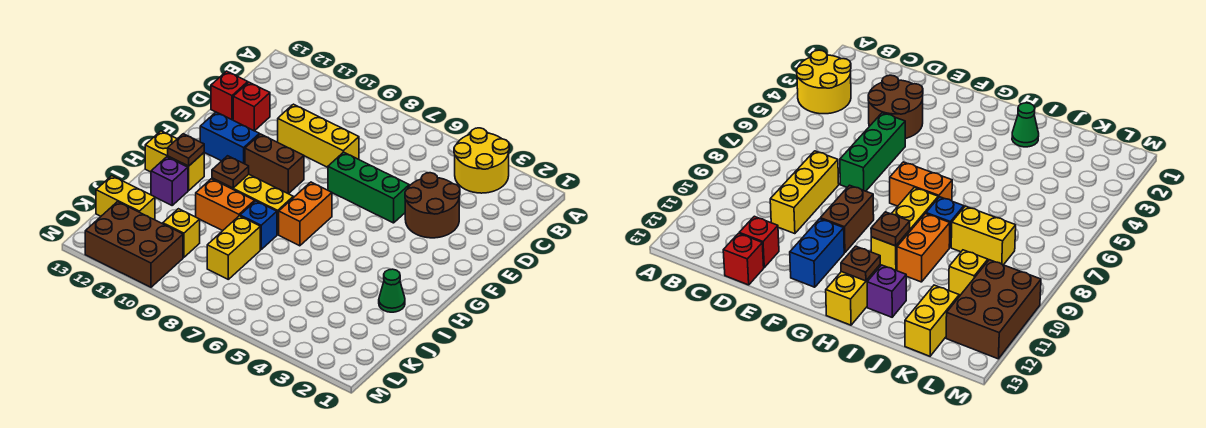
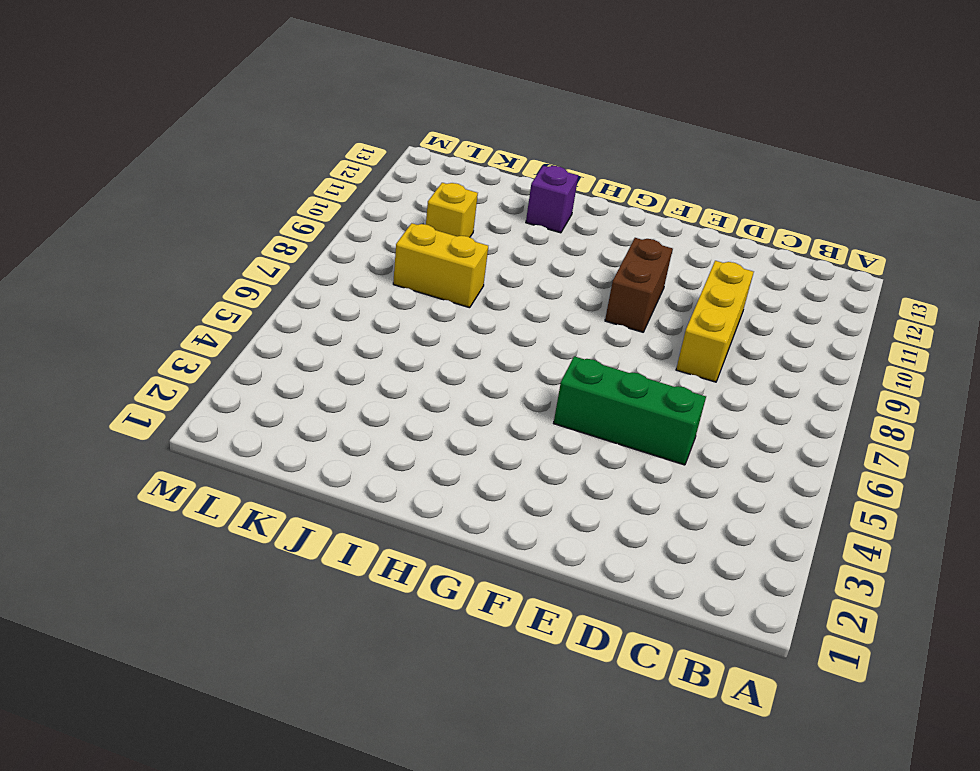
green brick D5:F5 level 1 -> green brick E5:E7 level 1
none -> yellow round brick A3:B4 level 1
none -> brown round brick D3:E4 level 1
none -> red brick D12 level 1

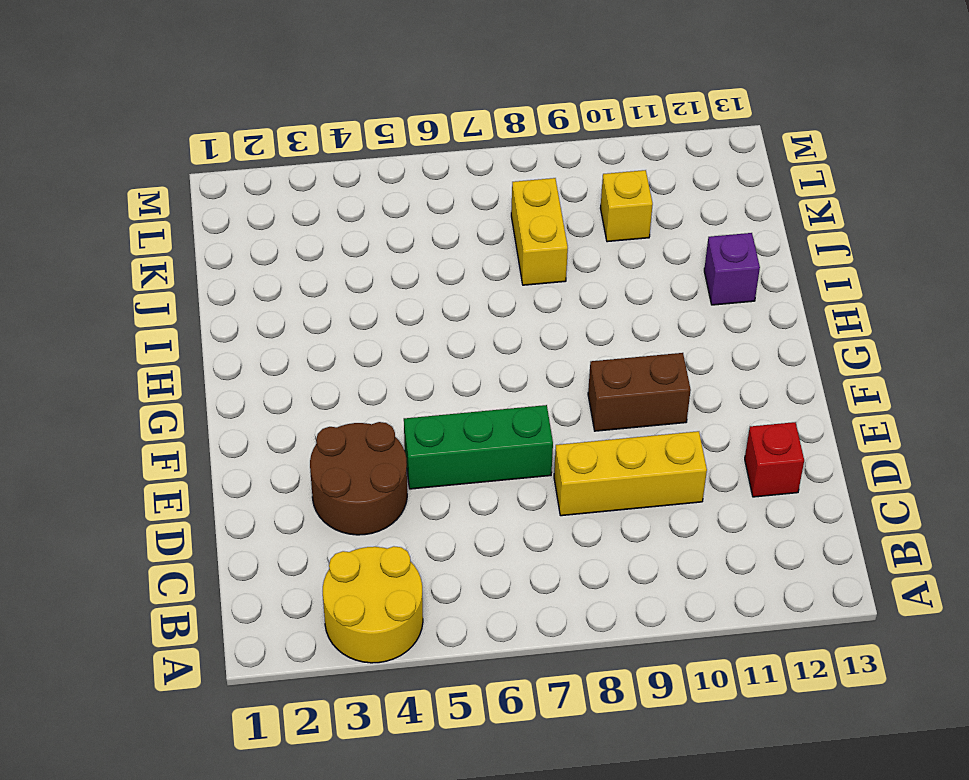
none -> red brick D13 level 1
none -> blue brick F11:F12 level 1
none -> orange brick G7:H7 level 1

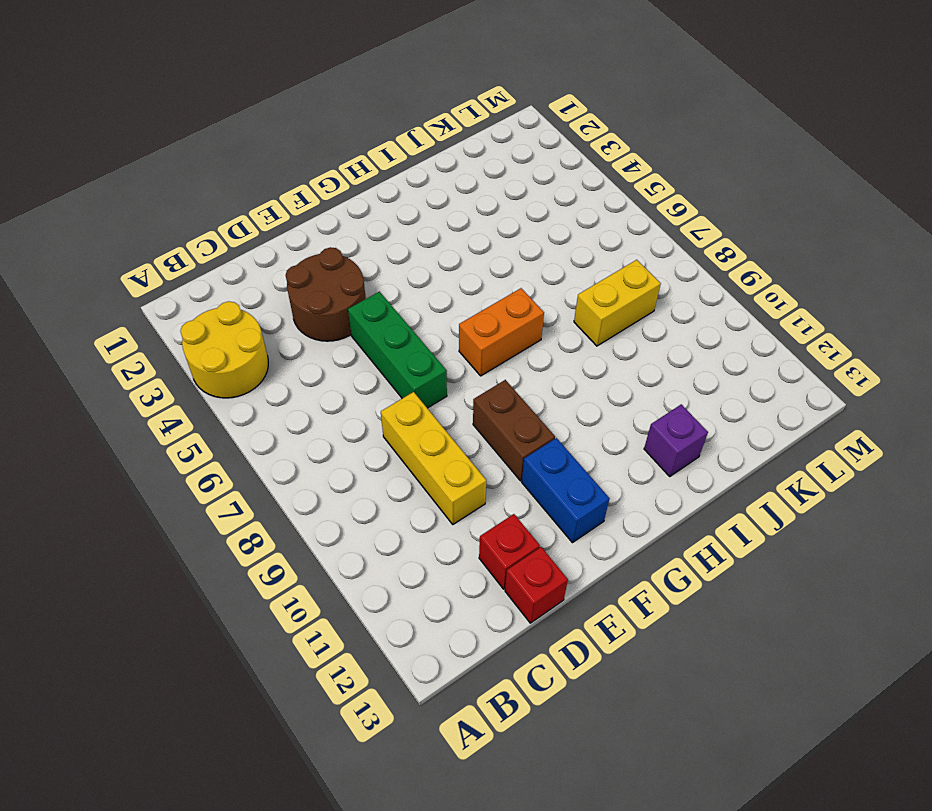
none -> yellow brick H8:H10 level 1
none -> yellow brick H12:H13 level 1
none -> green cone I2 level 1

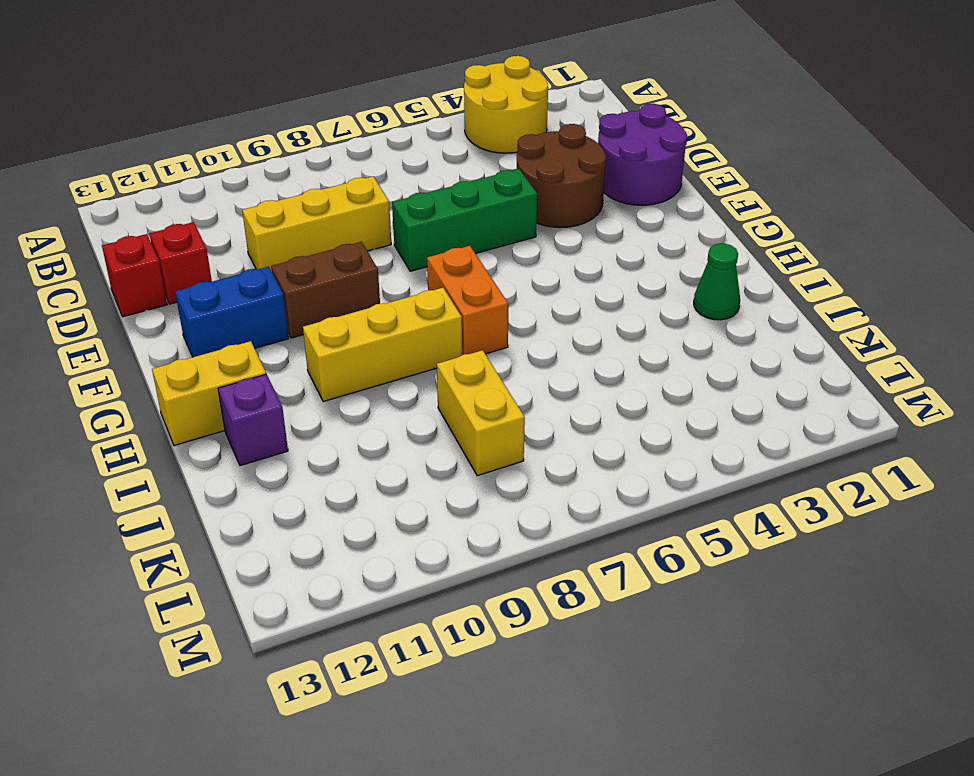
purple round brick D1:E2 level 1 -> none
none -> blue brick I8 level 1
none -> orange brick I9:I10 level 1
none -> yellow brick K10 level 1

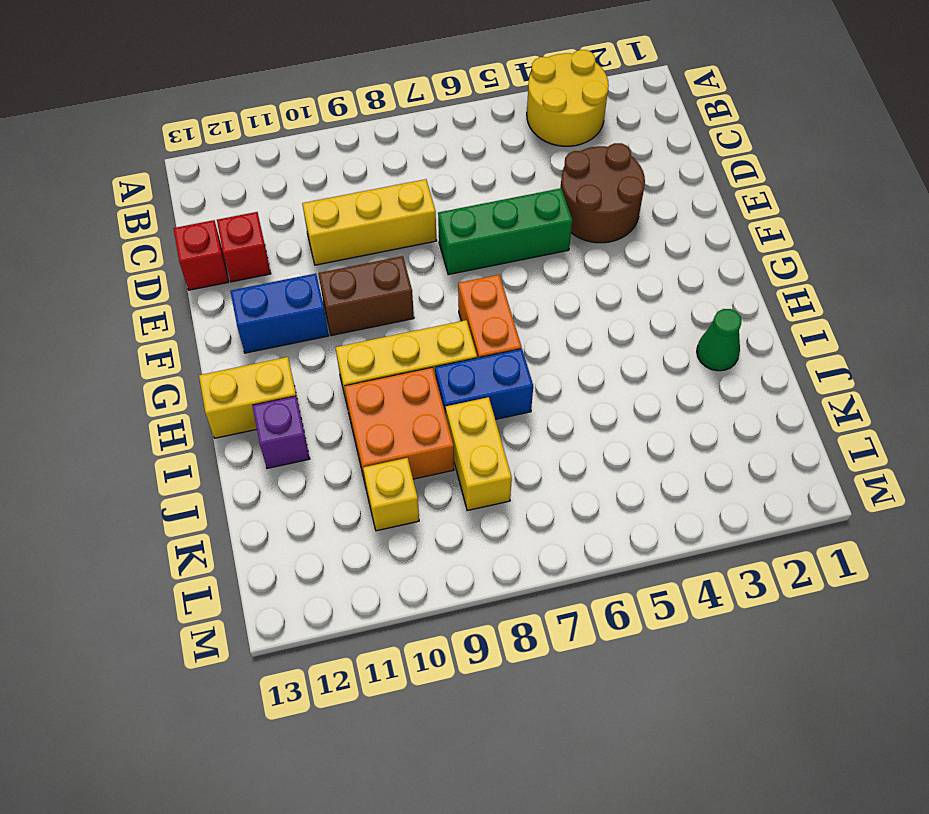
blue brick I7:I8 level 1 -> blue brick I8 level 1
orange brick I9:J10 level 1 -> orange brick I9:I10 level 1
none -> yellow brick K12:K13 level 1
none -> brown brick L10:M12 level 1
none -> brown plate H10 level 2

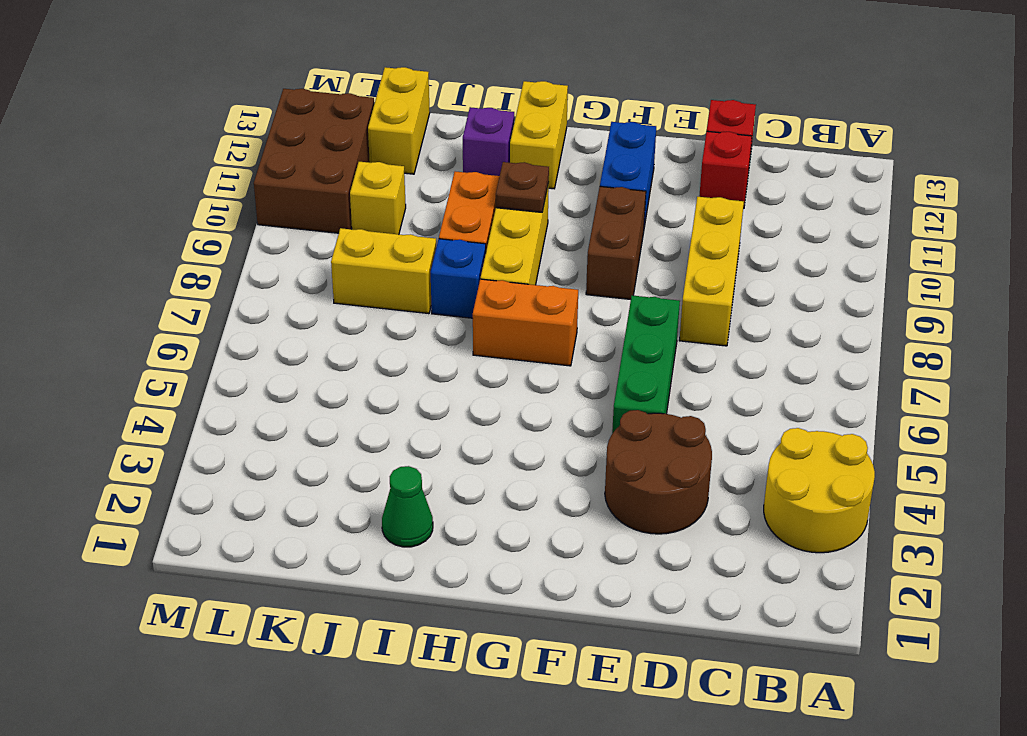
none -> brown plate H12 level 2

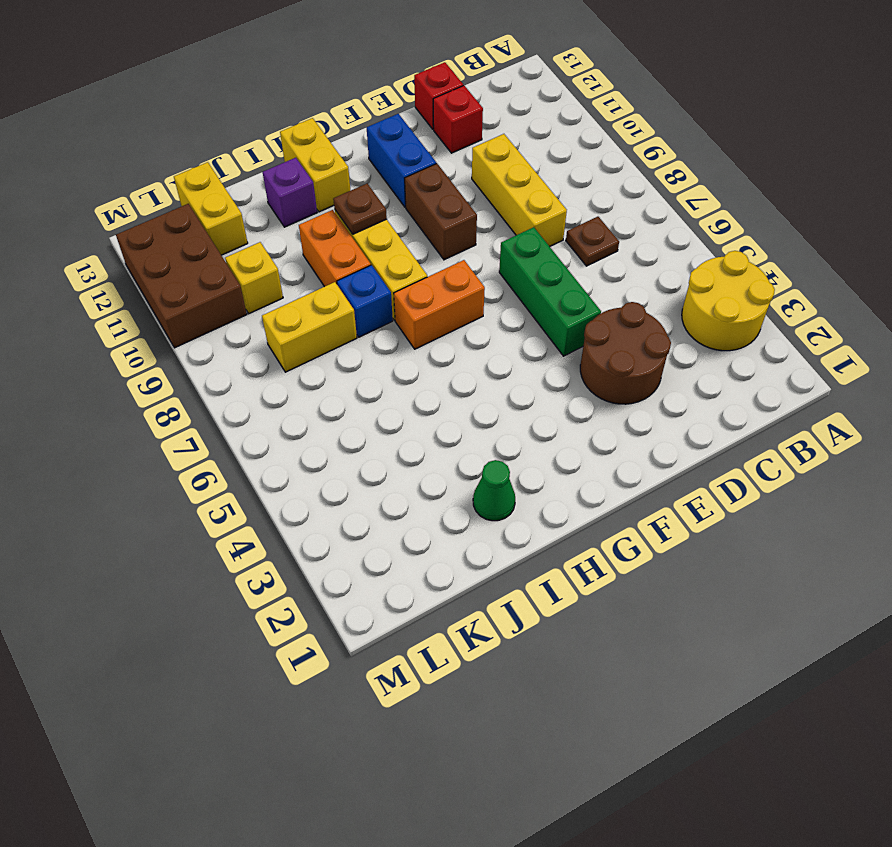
brown plate C7 level 1 -> brown plate H12 level 2

